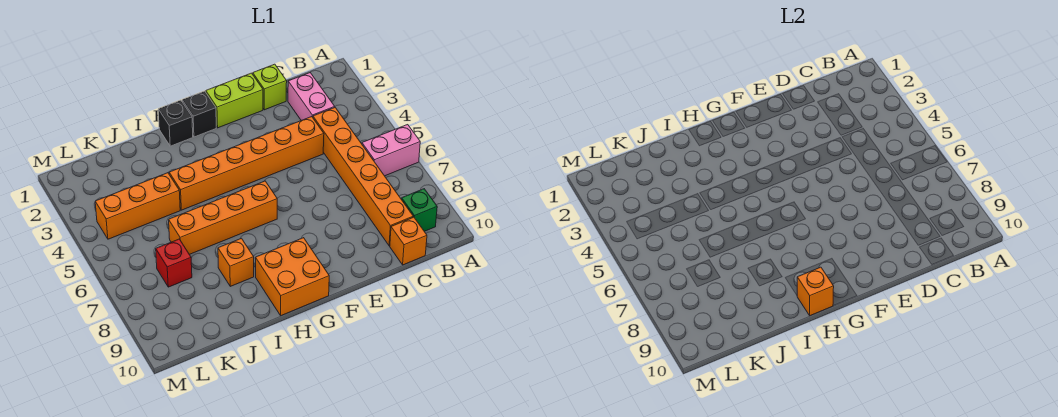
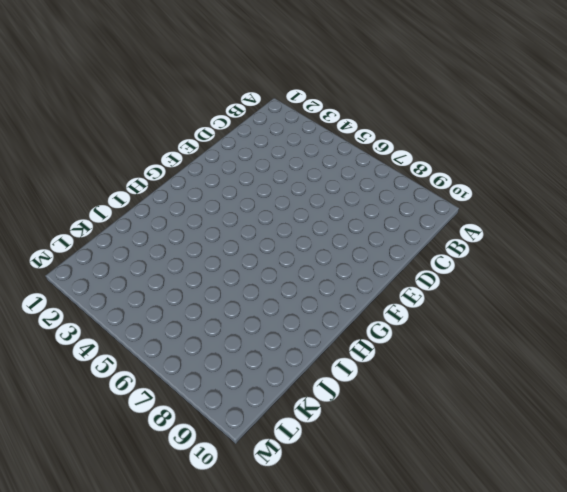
none -> pink brick A6:B6 level 1
none -> green brick B9 level 1
none -> pink brick C2:C3 level 1

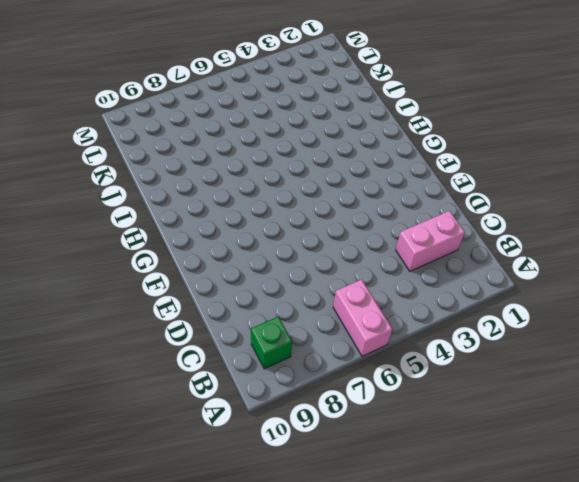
none -> orange brick C4:C9 level 1
none -> orange brick C10 level 1
none -> lime brick D1 level 1

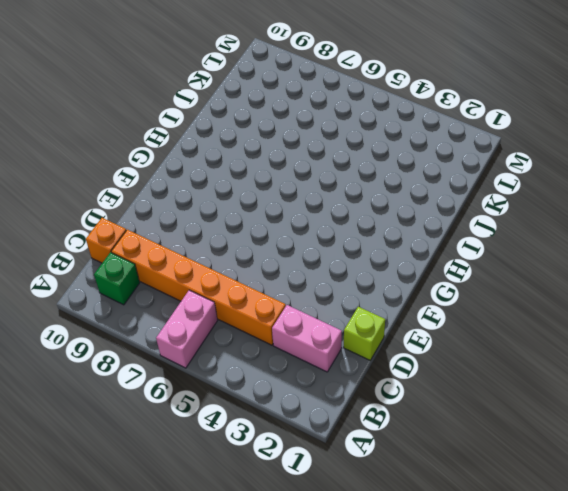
none -> orange brick D4:I4 level 1
none -> lime brick E1:F1 level 1
none -> black brick G1 level 1

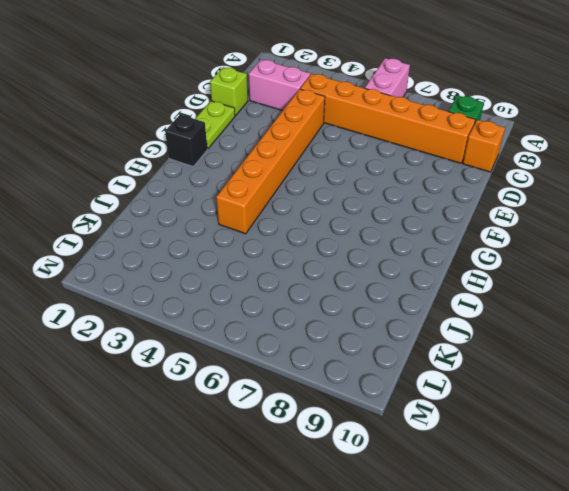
lime plate E1:F1 level 1 -> lime brick E1:F1 level 1
none -> orange brick G6:J6 level 1
none -> orange brick G9:H10 level 1
none -> black brick H1 level 1

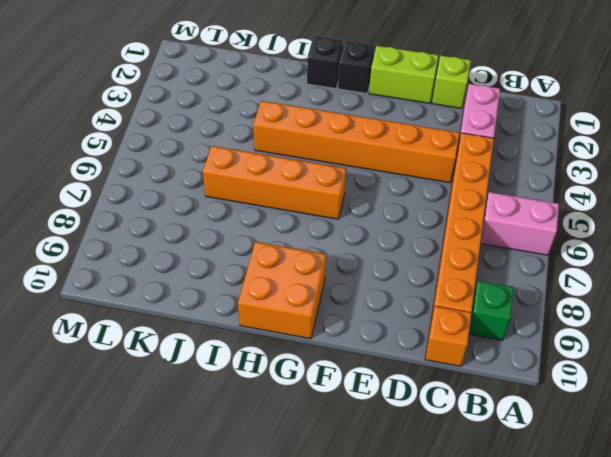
none -> orange brick I8 level 1
none -> orange brick J4:L4 level 1
none -> red brick K7 level 1

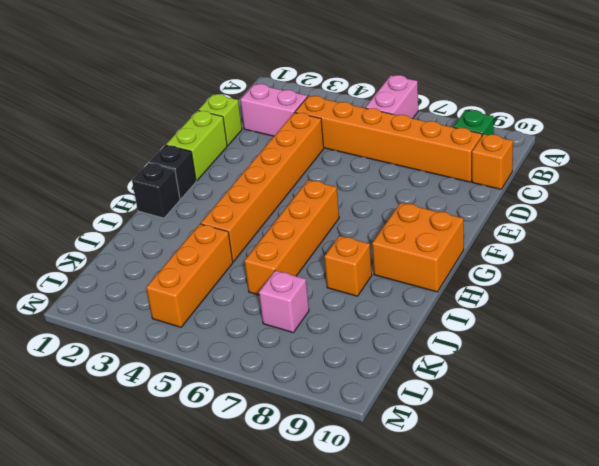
pink brick K7 level 1 -> red brick K7 level 1
none -> orange brick H10 level 2

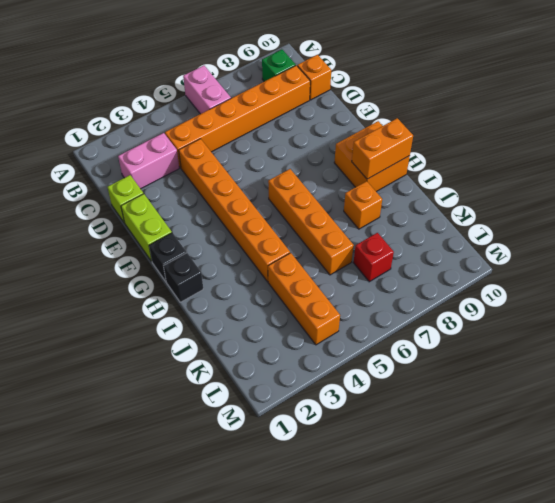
orange brick H9:H10 level 2 -> orange brick H10 level 2

